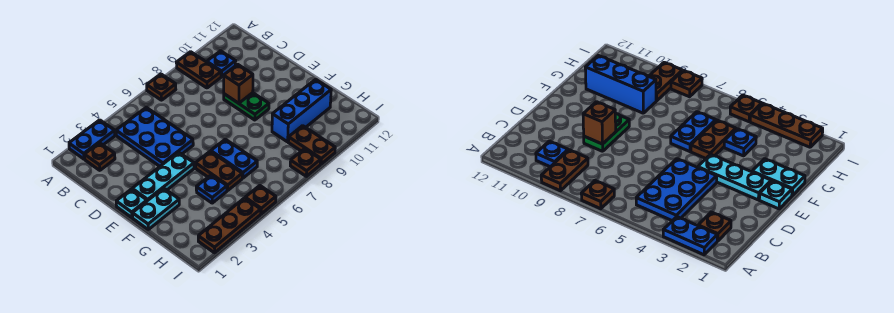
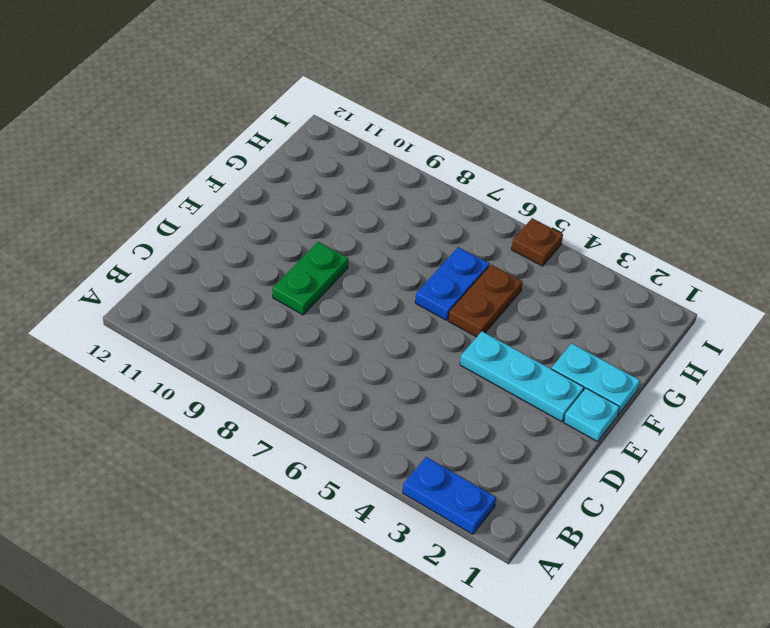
none -> brown plate A7 level 1
none -> brown plate A9:B9 level 1
none -> brown plate B2 level 1

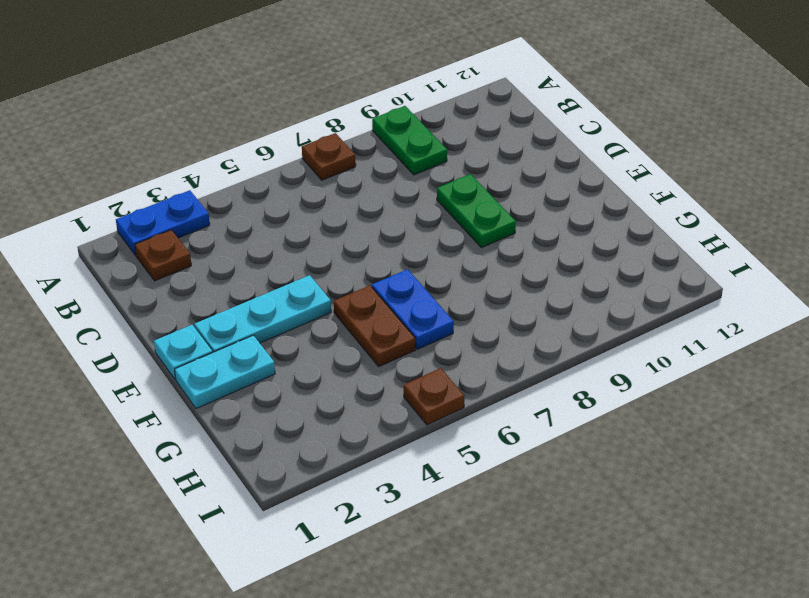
green plate A9:B9 level 1 -> brown plate A9:B9 level 1
none -> blue plate B4:D5 level 1
none -> blue plate B10 level 1
none -> blue plate G4 level 1

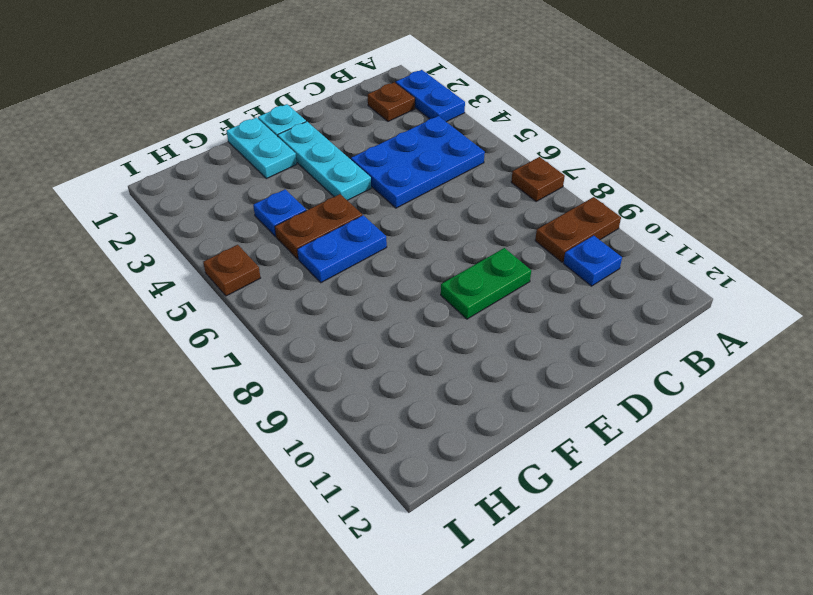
none -> blue brick G9:G11 level 1
none -> brown plate H9:I9 level 1
none -> brown plate I2:I4 level 1

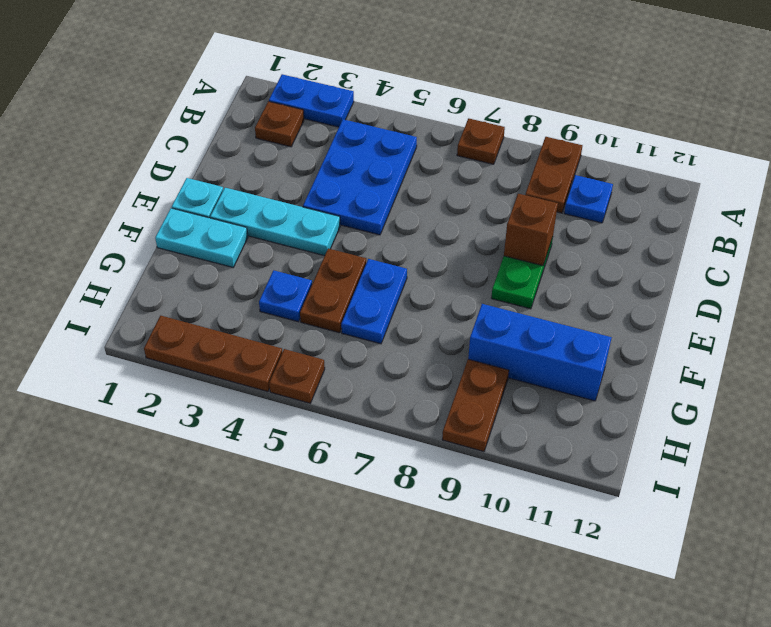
none -> brown plate I8 level 1

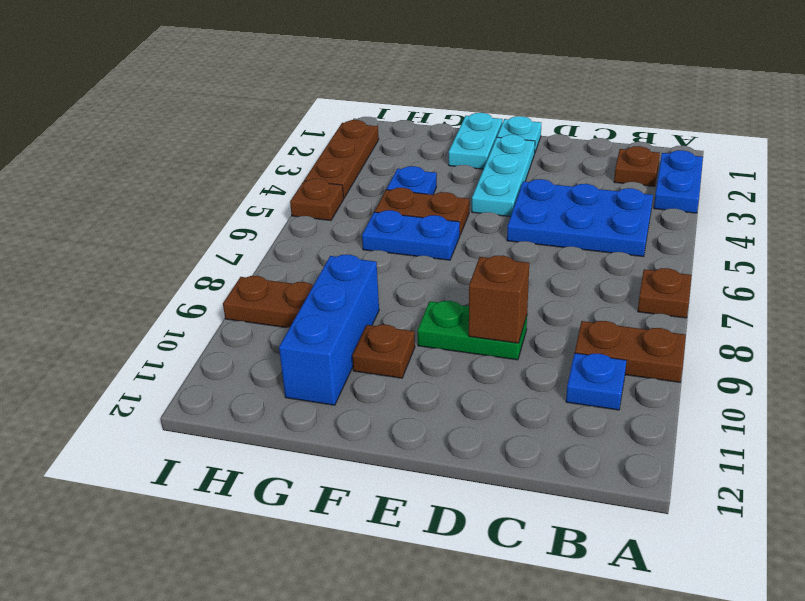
brown plate F10 level 1 -> brown plate I8 level 1

